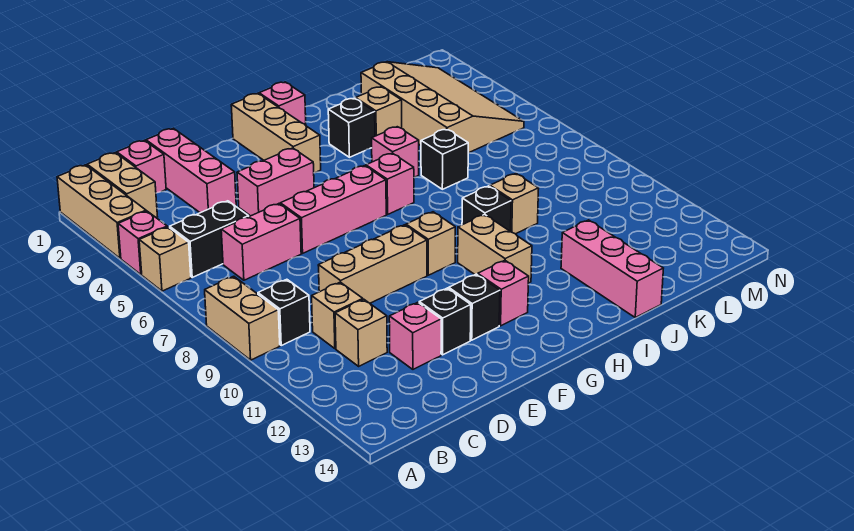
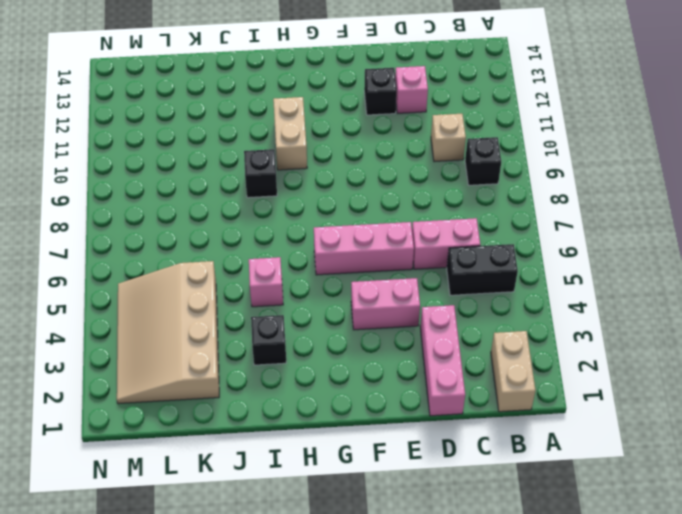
none -> tan brick A1:A3 level 1
none -> pink brick A4 level 1
none -> tan brick A5 level 1
none -> tan brick A8:A9 level 1

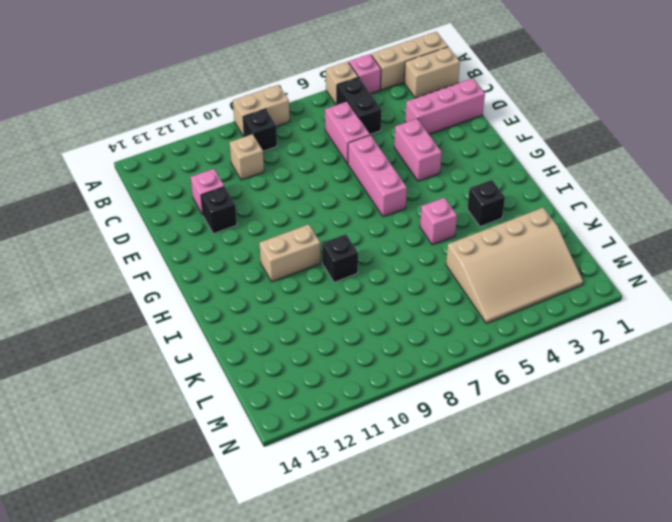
none -> pink brick C1 level 1
none -> tan brick C11 level 1
none -> tan brick D9:F9 level 1
none -> black brick F12 level 1

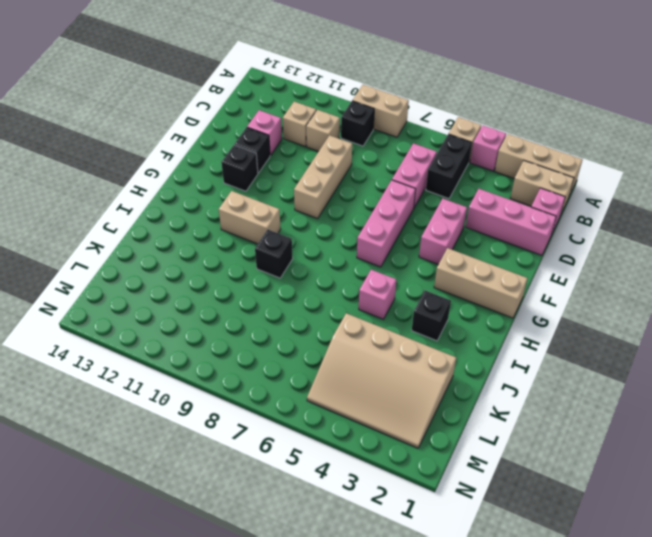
none -> tan brick G9 level 1
none -> pink brick G12 level 1
none -> pink brick H1 level 1
none -> pink brick H6 level 1

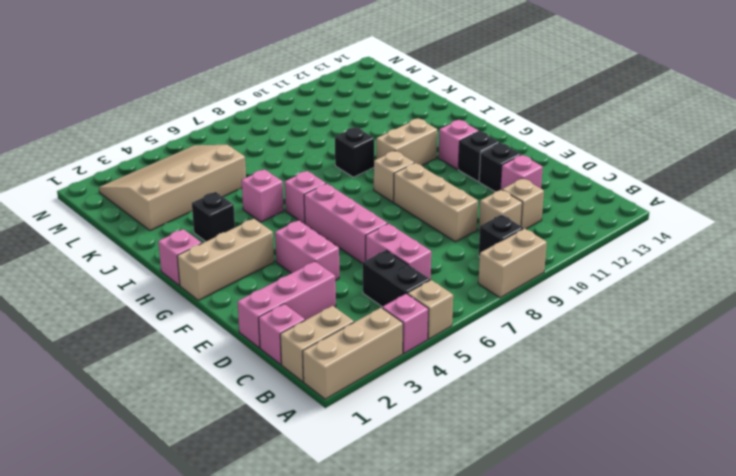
none -> tan brick J3 level 1
none -> black brick J6 level 1
none -> tan brick J9 level 1
none -> pink brick J12:J14 level 1

